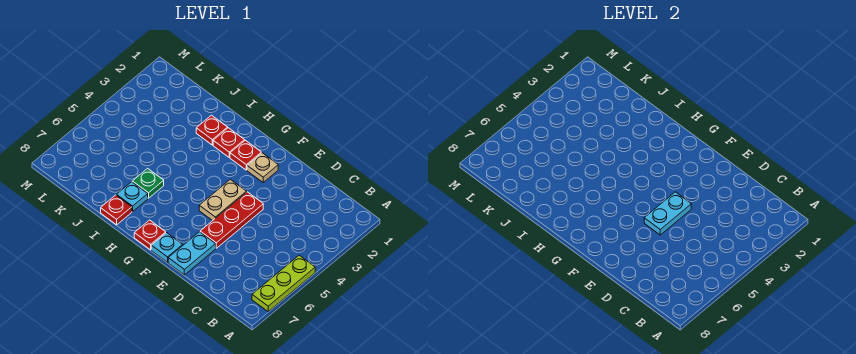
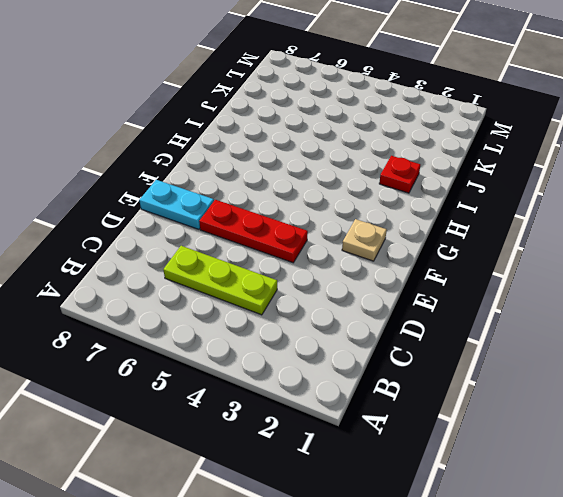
lime plate C4:C6 level 1 -> lime plate A5:A7 level 1
none -> tan plate F4:F5 level 1
none -> cyan plate F8 level 1
none -> red plate G2 level 1

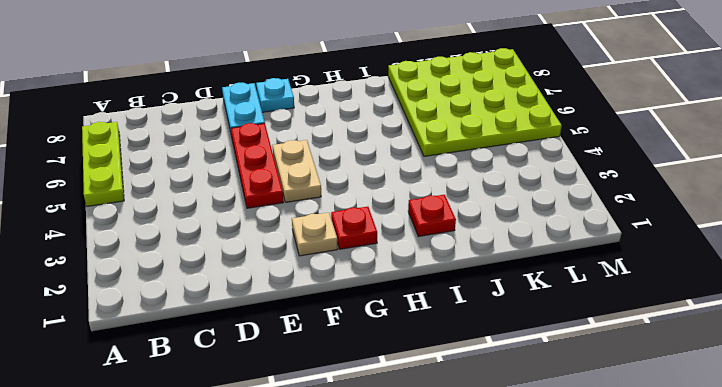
lime plate J5:M8 level 1 -> none
none -> red plate G8 level 1
none -> red plate H2 level 1
none -> green plate I6 level 1

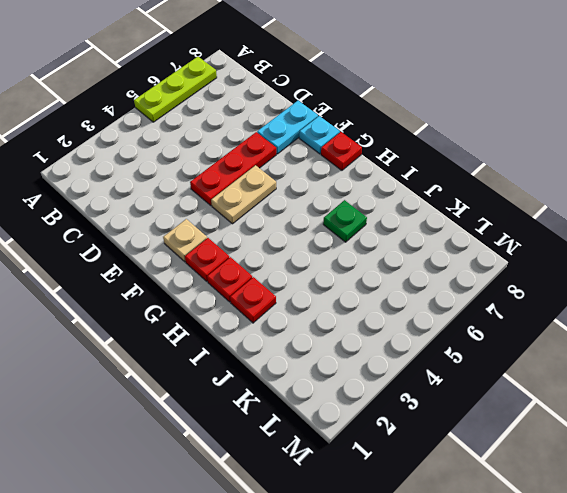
none -> cyan plate I7 level 1
none -> red plate I8 level 1
none -> cyan plate E4:E5 level 2

